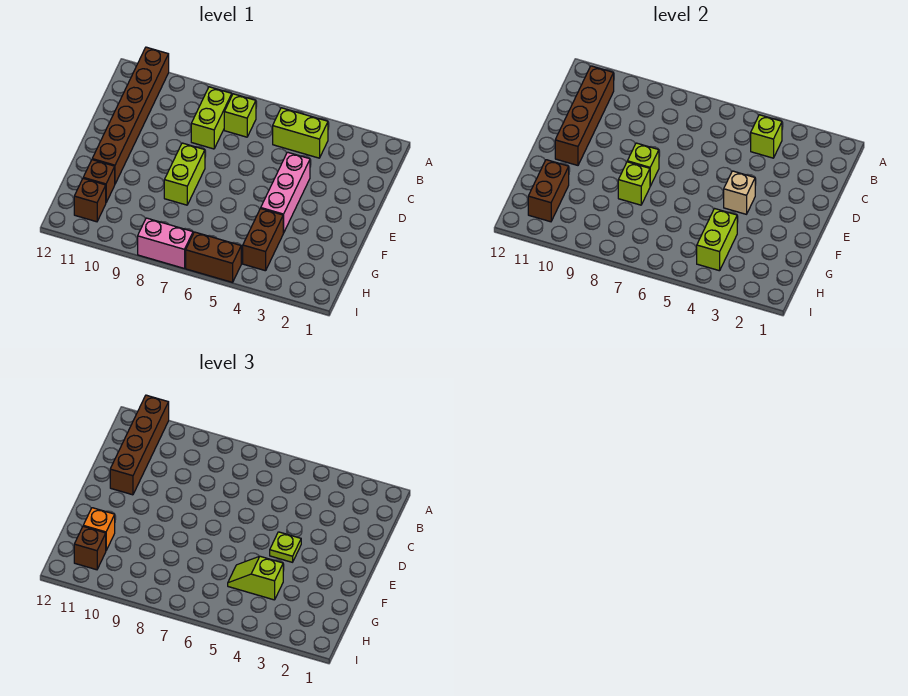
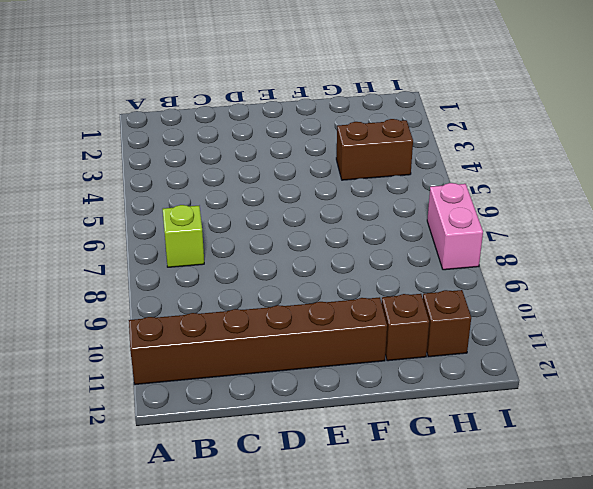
none -> lime brick B4:B5 level 1
none -> lime brick B8:C8 level 1
none -> pink brick D4:F4 level 1

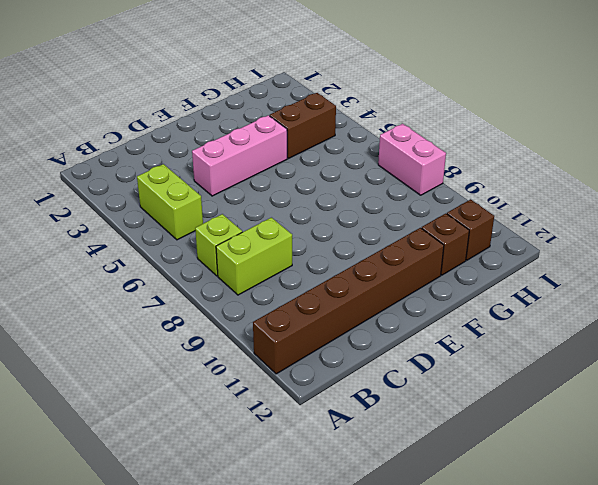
none -> lime brick E8:F8 level 1
none -> brown brick I5:I6 level 1
none -> lime brick B4 level 2

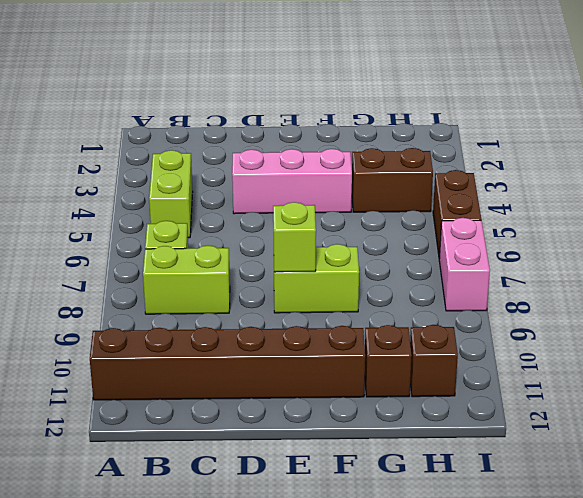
none -> lime brick B4 level 2
none -> brown brick B11:E11 level 2
none -> tan brick E4 level 2

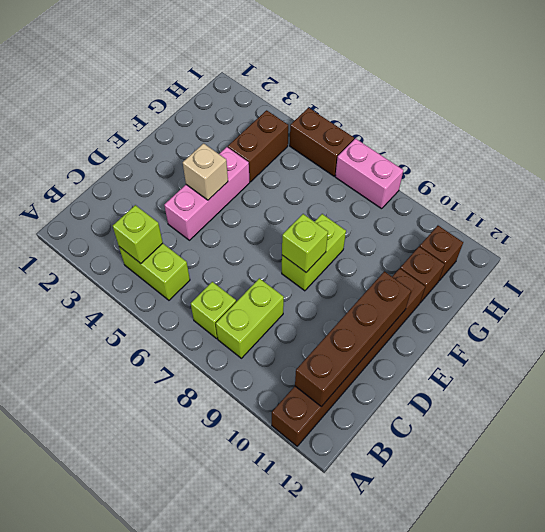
none -> lime brick F8 level 2
none -> lime brick G4:H4 level 2
none -> brown brick G11:H11 level 2

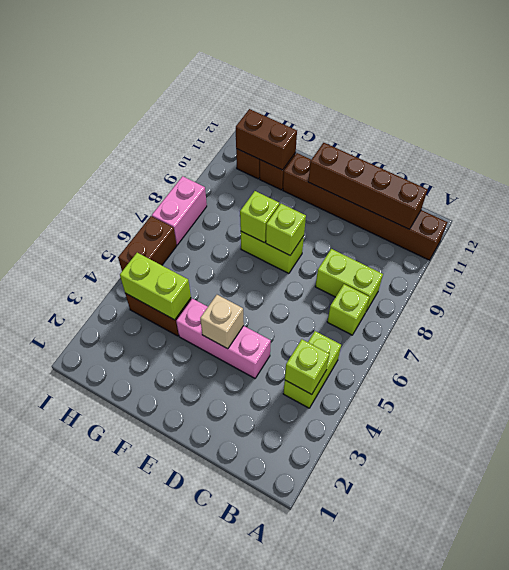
none -> brown brick A11:D11 level 3
none -> lime plate E4 level 3
none -> lime slope G4:G5 level 3 top 4

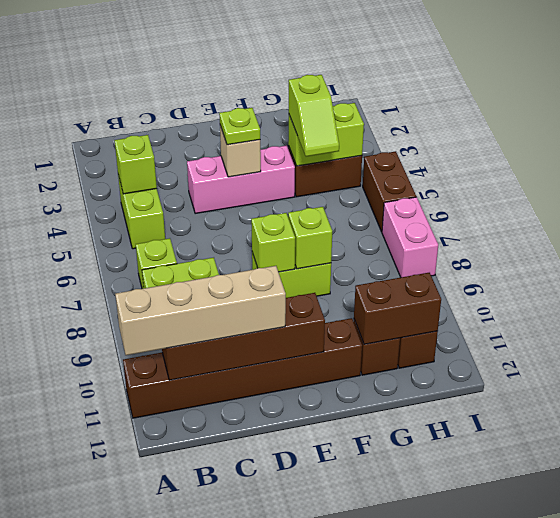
tan brick A11:D11 level 3 -> brown brick A11:D11 level 3
none -> orange brick G11 level 3
none -> brown brick H11 level 3

